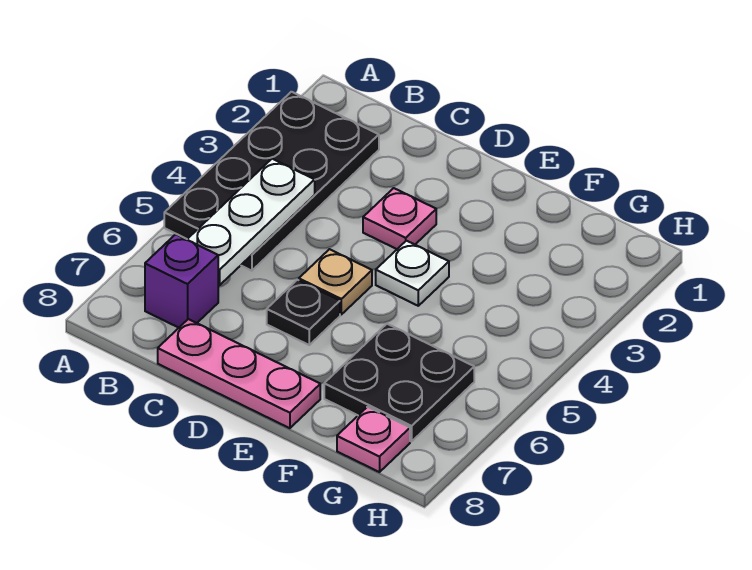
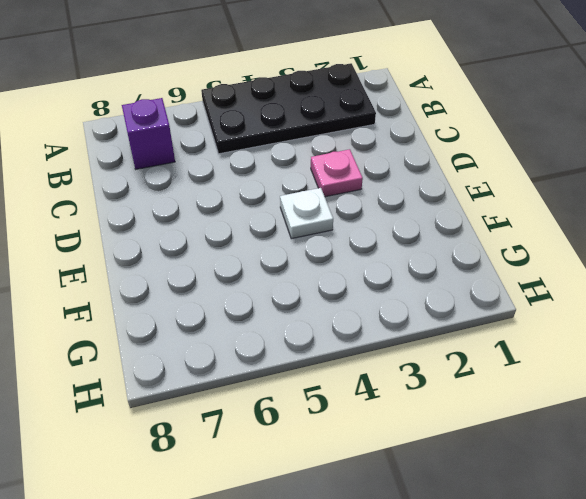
none -> pink plate C8:E8 level 1
none -> tan plate D5 level 1

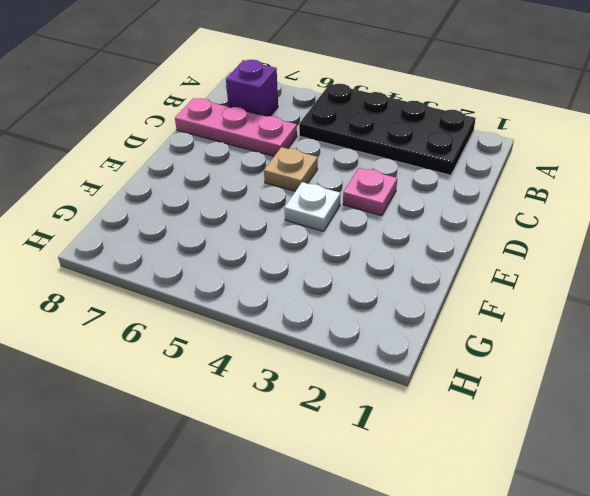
pink plate C6:C8 level 1 -> pink plate C8:E8 level 1
none -> black plate D6 level 1
none -> black plate F6:G7 level 1

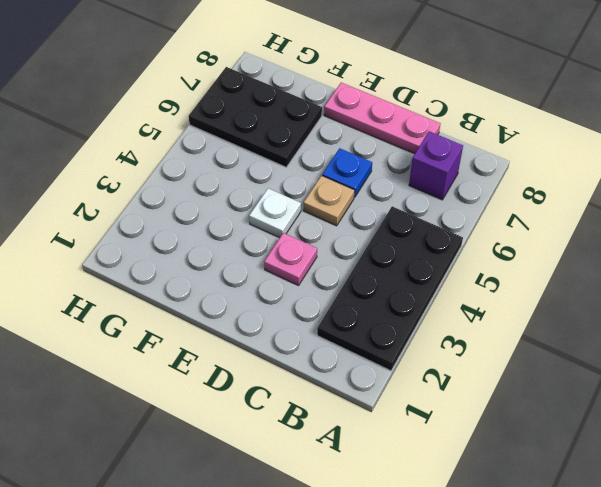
blue plate D6 level 1 -> black plate D6 level 1
black plate F6:H7 level 1 -> black plate F6:G7 level 1
none -> pink plate G8 level 1
none -> white plate B4:B6 level 2

